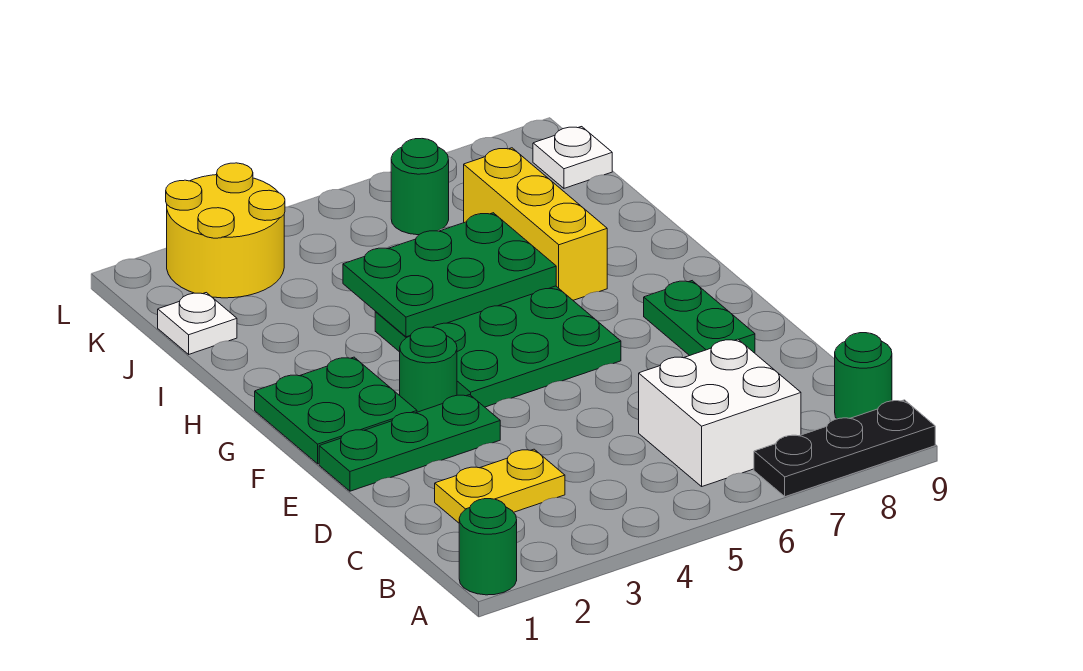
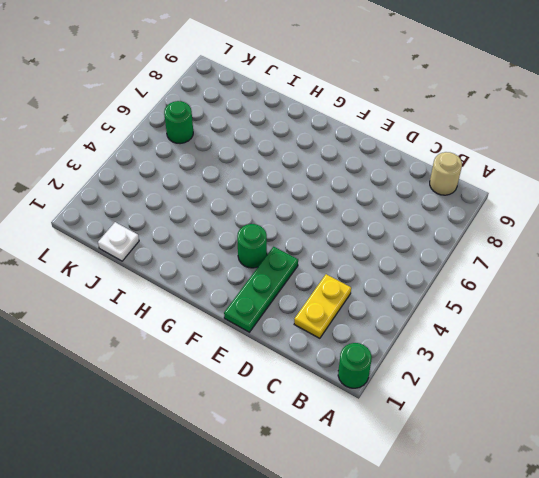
tan round brick B9 level 1 -> green round brick B9 level 1
none -> black plate A7:A9 level 1
none -> white brick B6:C7 level 1
none -> green plate E8:F8 level 1

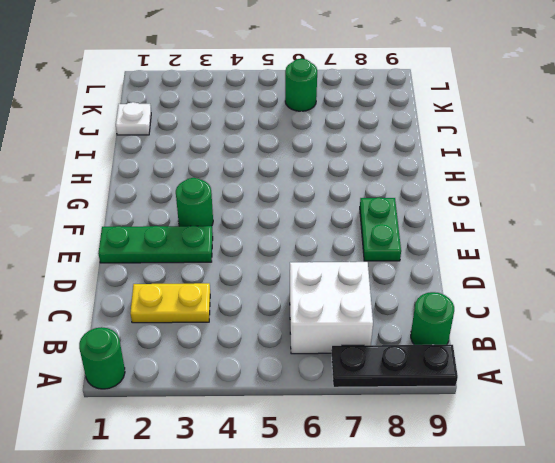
none -> green plate F1:G2 level 1
none -> green plate F4:H6 level 1
none -> yellow brick H7:J7 level 1

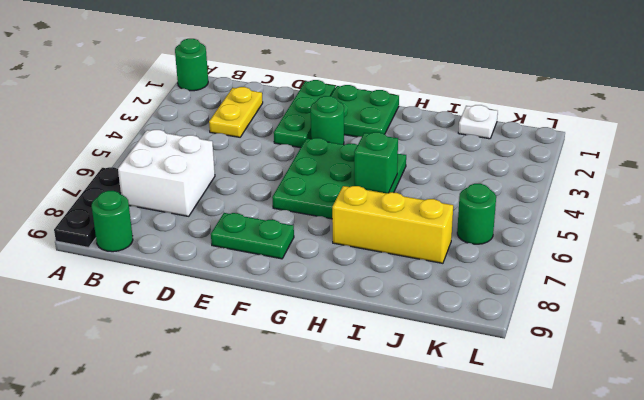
green brick H5 level 2 -> green plate H4:I6 level 2
none -> yellow round brick K2:L3 level 1
none -> white plate K9 level 1

